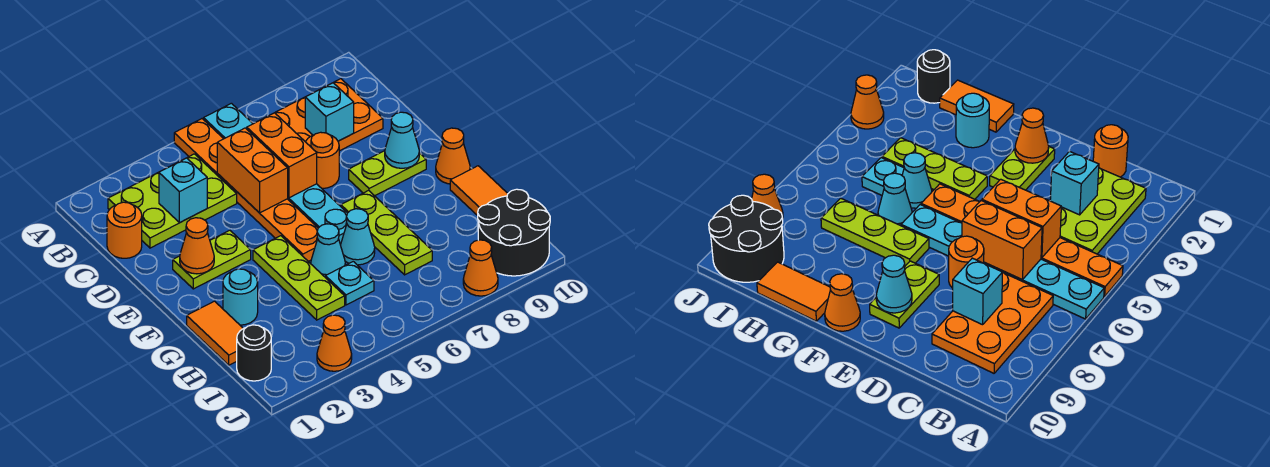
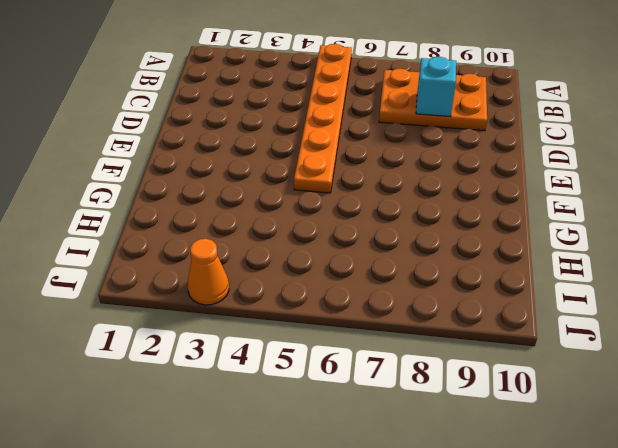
none -> cyan plate A6:F6 level 1
none -> lime plate B2:C4 level 1
none -> orange round brick C1 level 1

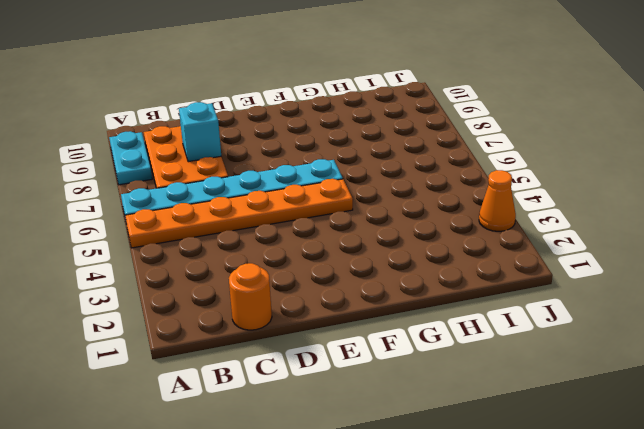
cyan plate A8:A9 level 1 -> none
none -> lime plate B2:C4 level 1
none -> orange round brick D7 level 1
none -> lime plate E2:E3 level 1

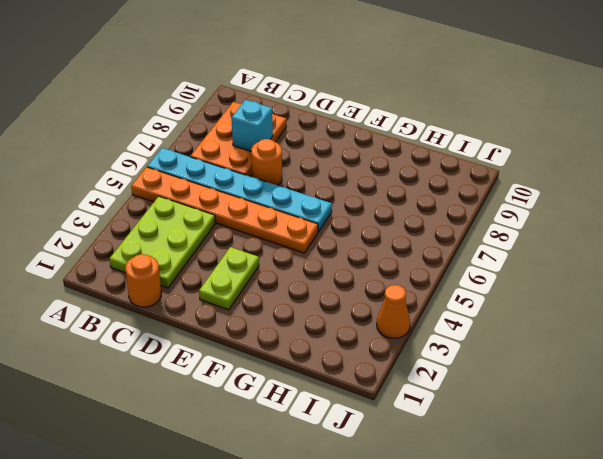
none -> lime plate E8:E9 level 1
none -> lime plate F4:H4 level 1
none -> lime plate F7:H7 level 1

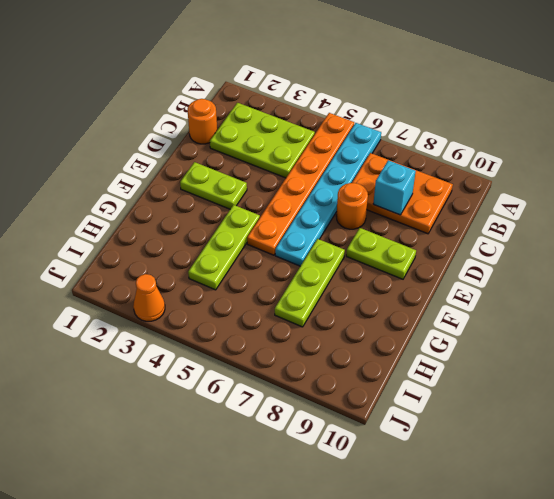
none -> orange cone F10 level 1
none -> orange tile G1:H1 level 1
none -> cyan round brick G2 level 1

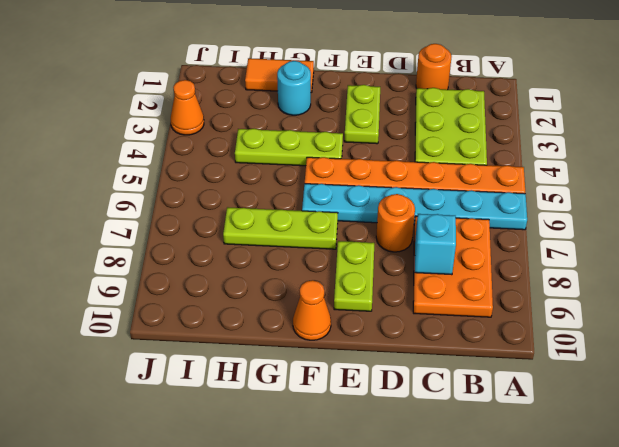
none -> cyan cone G5 level 1
none -> cyan cone G6 level 1
none -> orange tile G10:H10 level 1

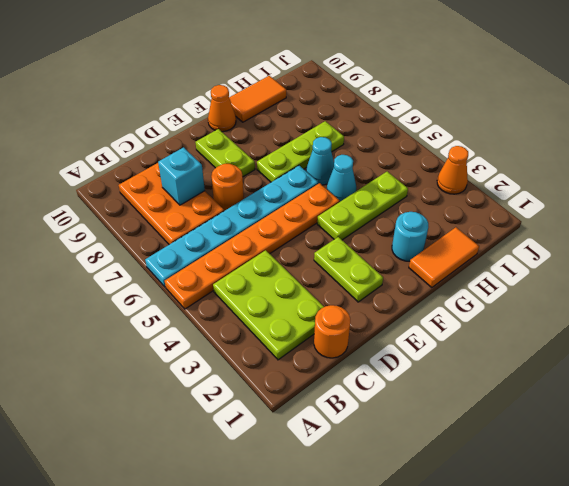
none -> cyan plate H5 level 1
none -> black round brick I1 level 1
none -> black round brick I9:J10 level 1

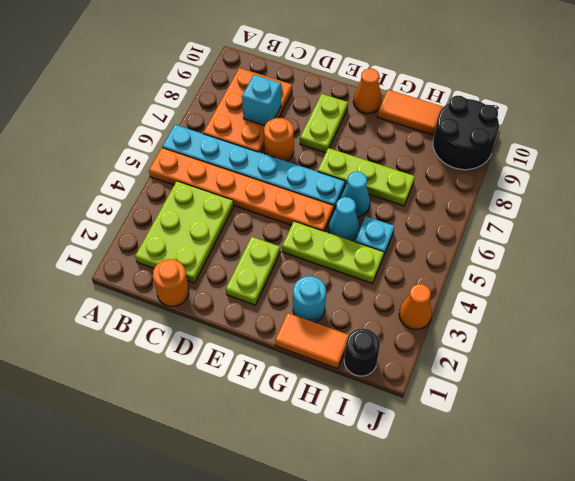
none -> orange cone J8 level 1
none -> cyan brick C3 level 2
none -> orange brick C5:D5 level 2

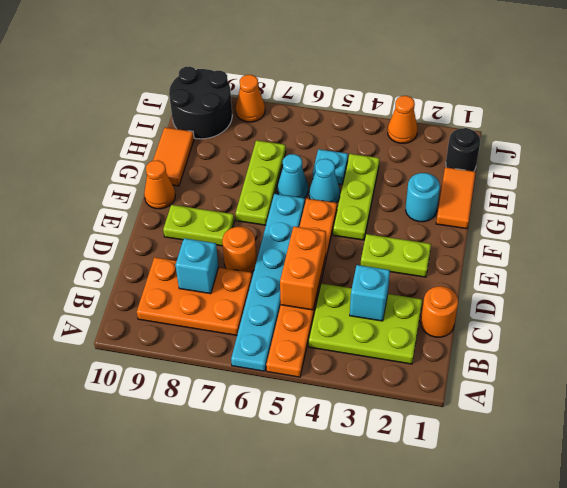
none -> orange brick C6:D6 level 2
none -> orange cone E2 level 2
none -> cyan cone E9 level 2

